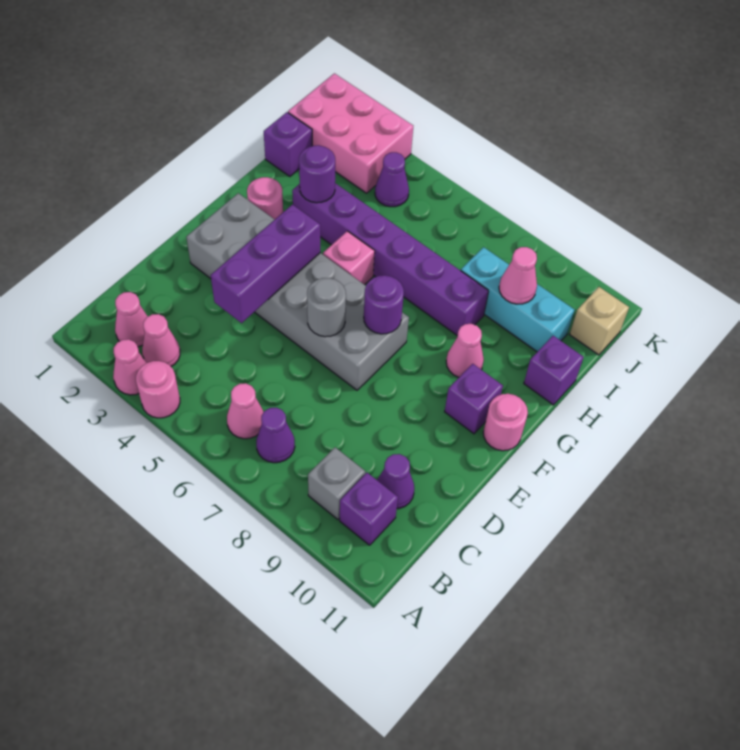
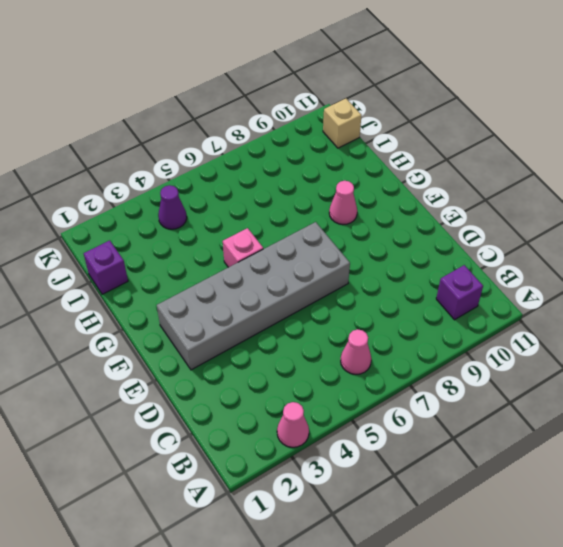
none -> pink round brick A4 level 1
none -> pink cone B2 level 1
none -> pink cone B3 level 1

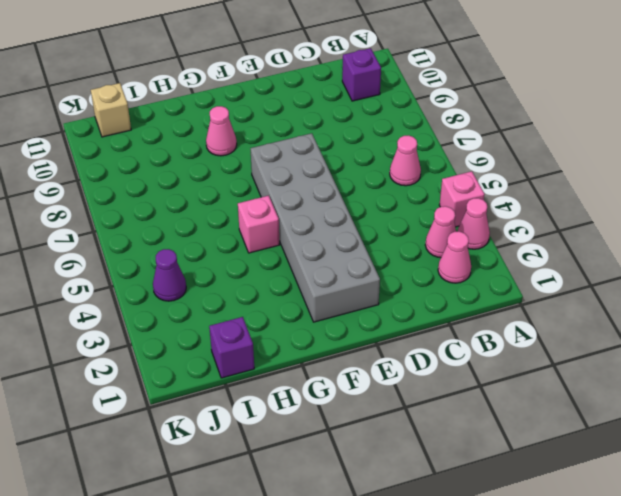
pink brick A4 level 1 -> pink round brick A4 level 1
none -> purple cone B7 level 1
none -> grey brick B9 level 1
none -> purple cone C10 level 1

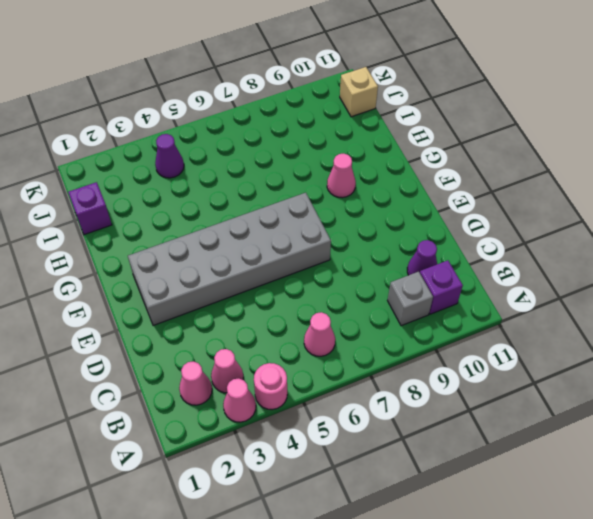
none -> purple cone B7 level 1
none -> purple brick F10 level 1
none -> pink round brick F11 level 1

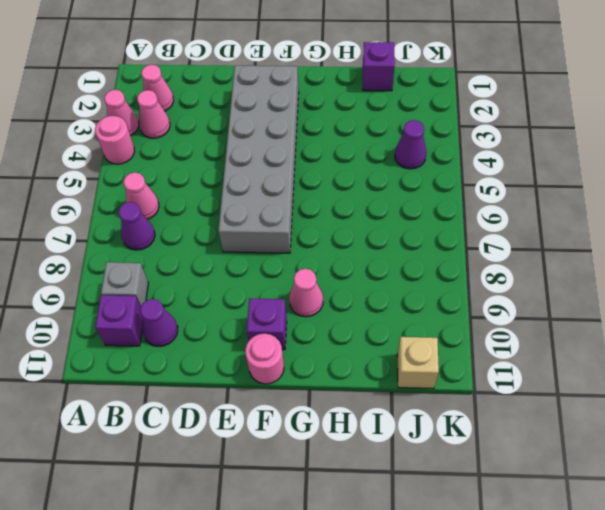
none -> pink round brick G2 level 1
none -> pink brick G5 level 1
none -> purple brick H3:H8 level 1

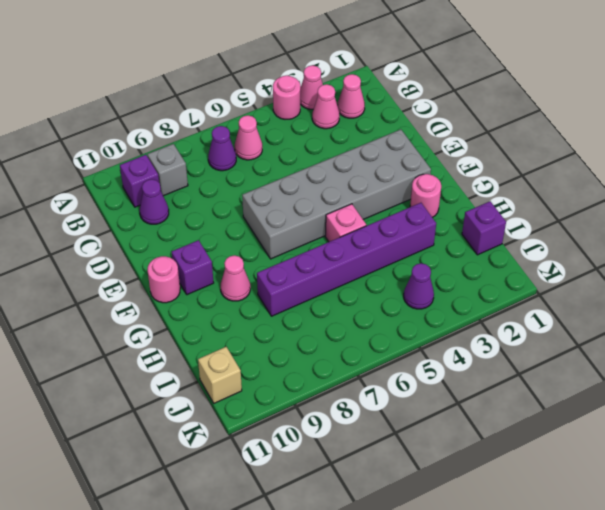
none -> purple brick H11 level 1
none -> cyan brick I8:I10 level 1
none -> pink brick J1:K3 level 1

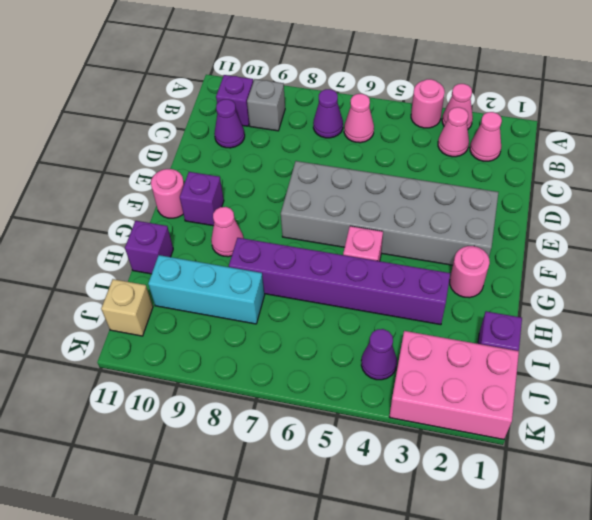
none -> purple brick D4:F4 level 2
none -> grey round brick E6 level 2
none -> purple round brick F7 level 2

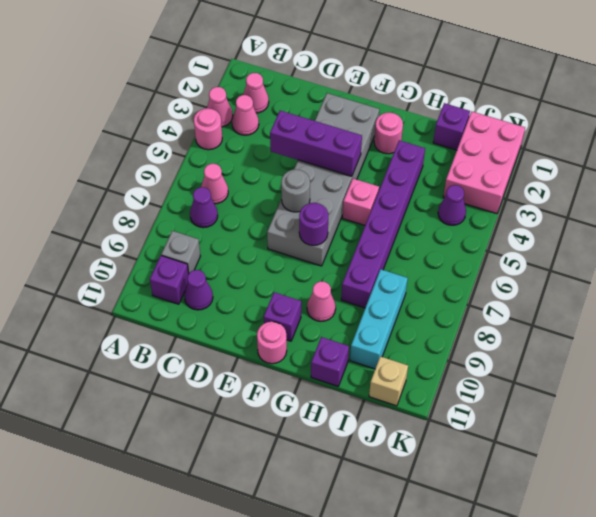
none -> purple round brick H3 level 2
none -> pink cone I9 level 2

